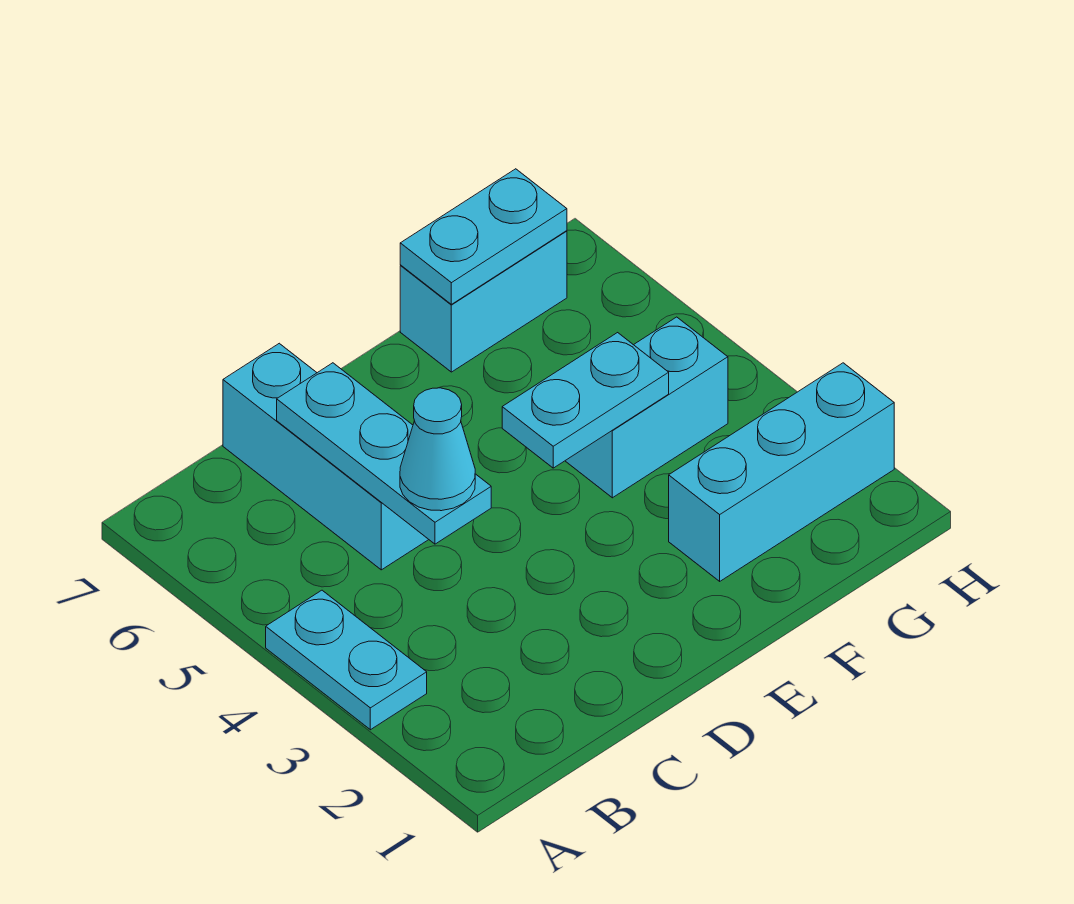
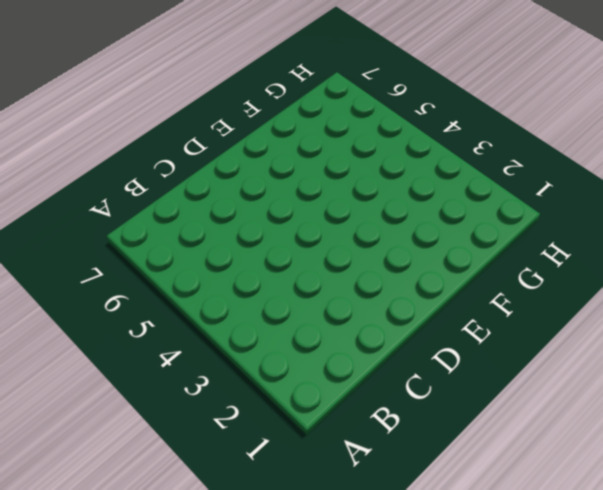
none -> cyan plate A3:A4 level 1
none -> cyan brick C5:C7 level 1

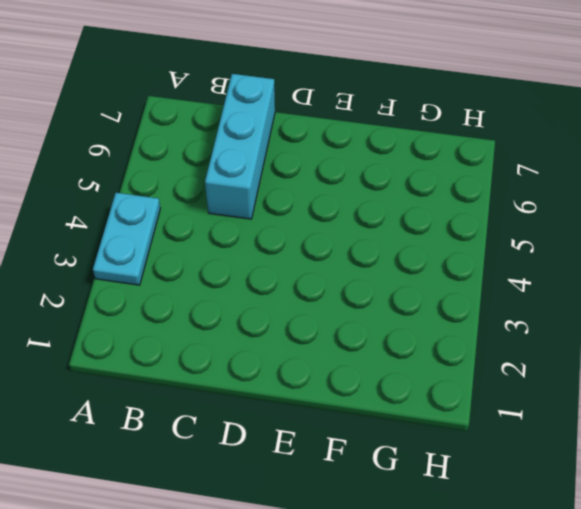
none -> cyan brick F2:H2 level 1
none -> cyan brick F4:G4 level 1

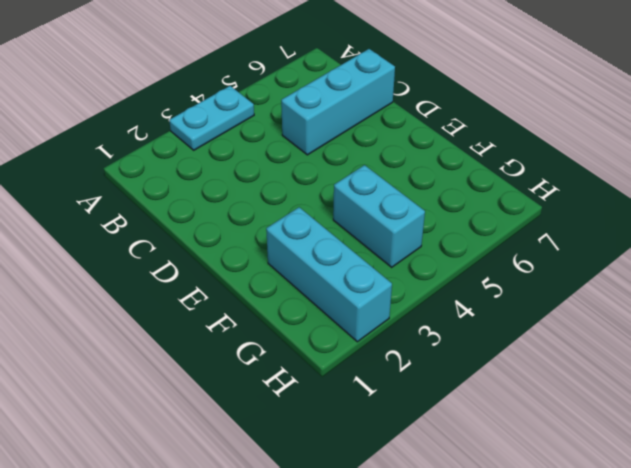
none -> cyan brick F7:G7 level 1
none -> cyan plate C4:C6 level 2

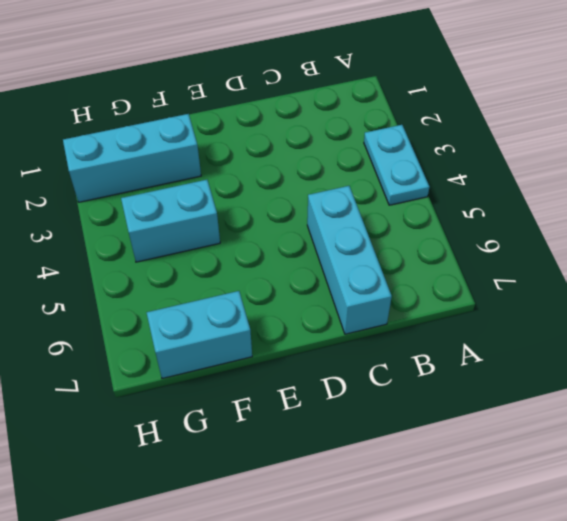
none -> cyan plate C4:C6 level 2
none -> cyan plate E4:F4 level 2

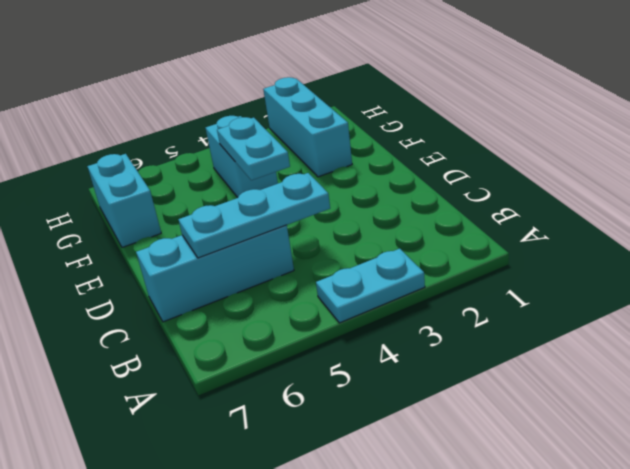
none -> cyan plate F7:G7 level 2
none -> cyan cone C4 level 3

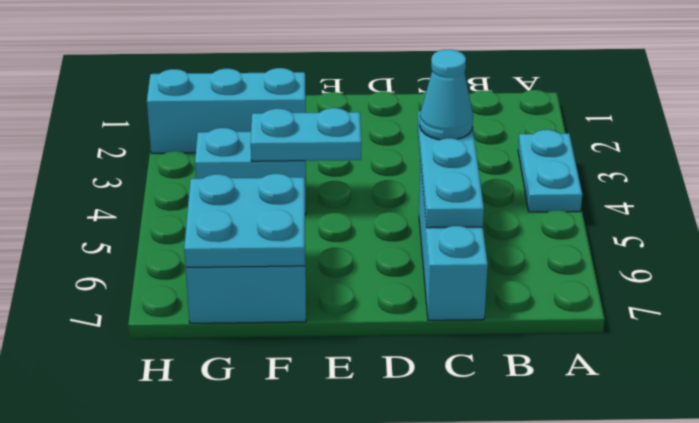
cyan plate F6:G7 level 2 -> cyan plate F7:G7 level 2

